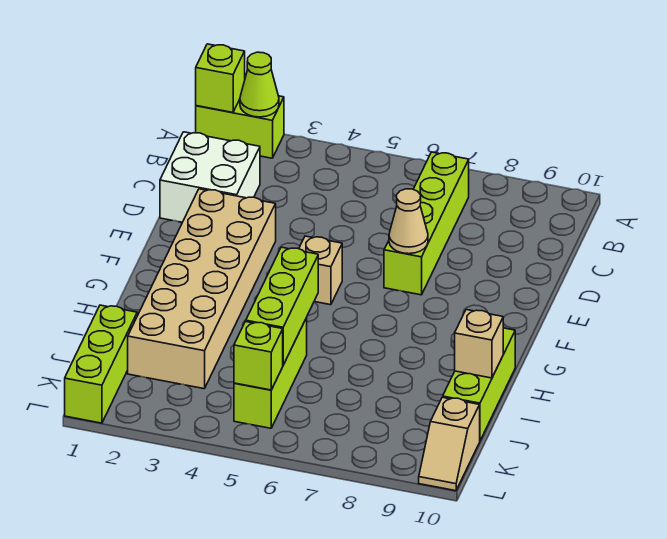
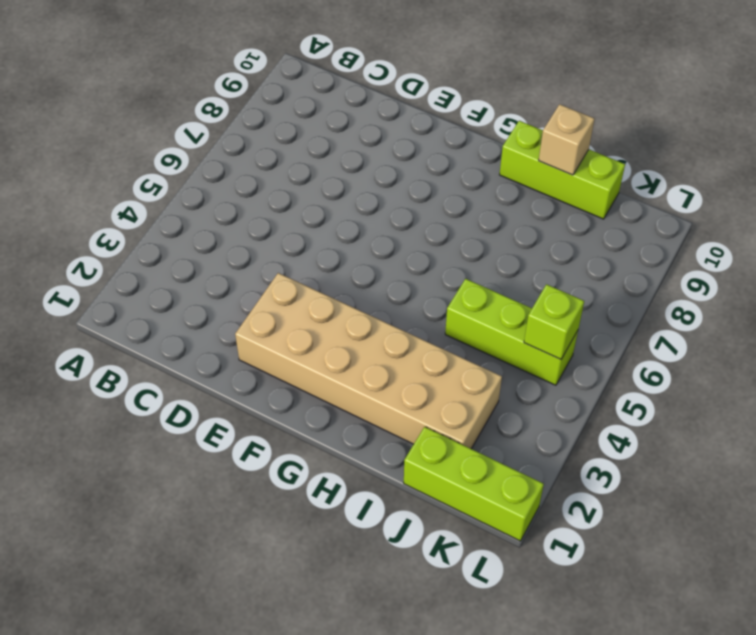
none -> lime brick A1:A2 level 1
none -> lime brick B7:E7 level 1
none -> white brick C1:D2 level 1

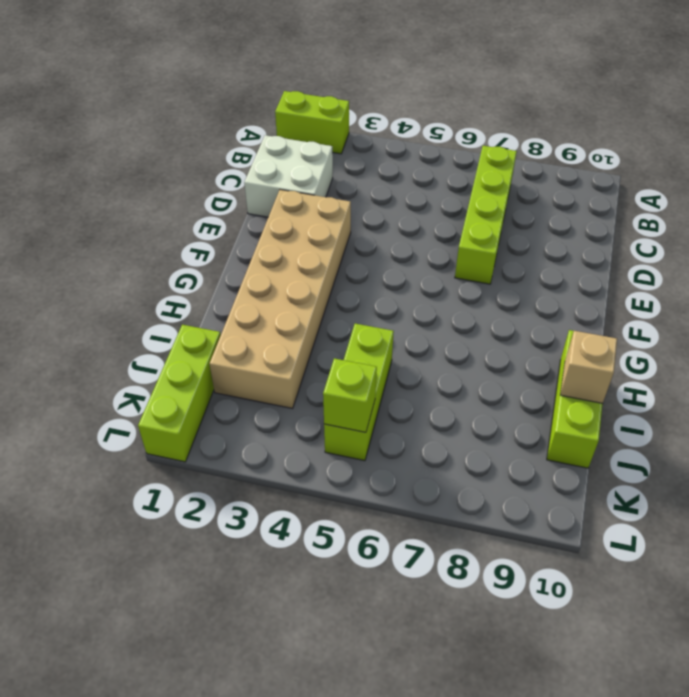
none -> tan brick F5 level 1
none -> tan slope K10:L10 level 1 top K
none -> lime brick A1 level 2

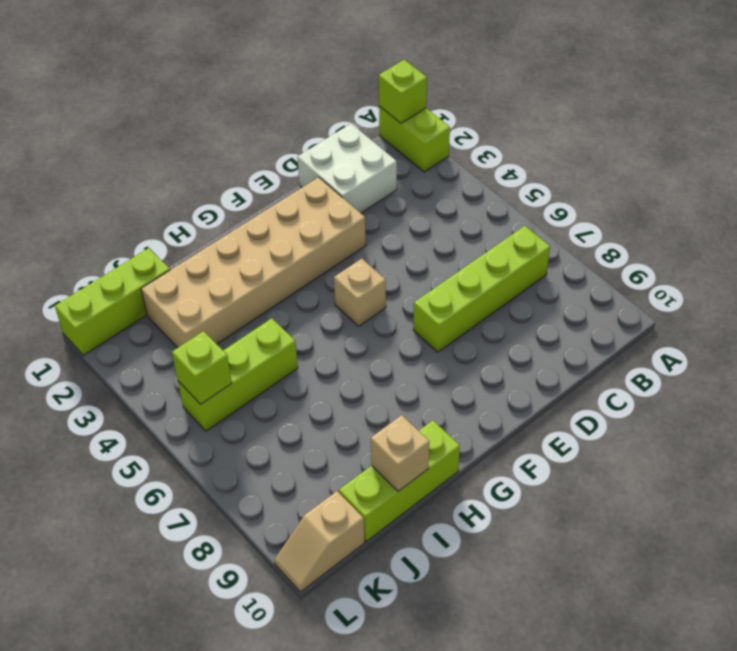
none -> lime cone A2 level 2
none -> tan cone E7 level 2
none -> lime brick H5:J5 level 2

